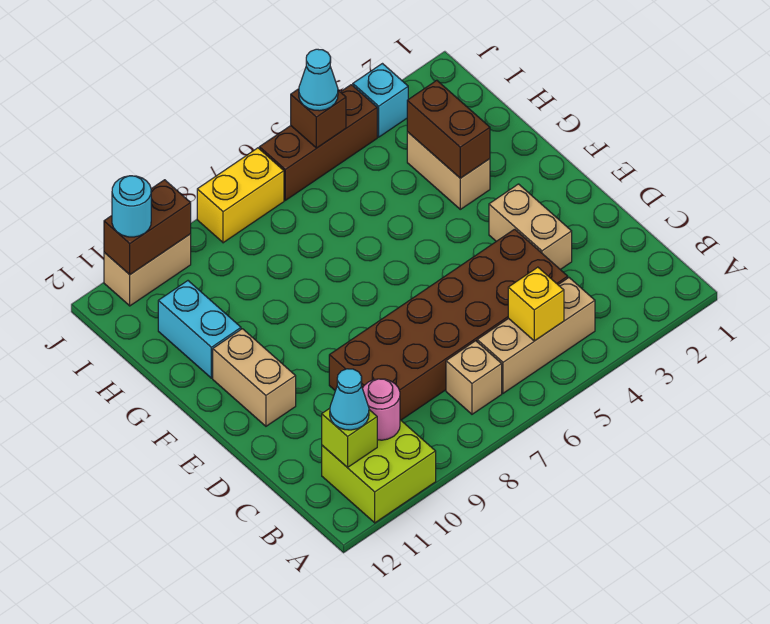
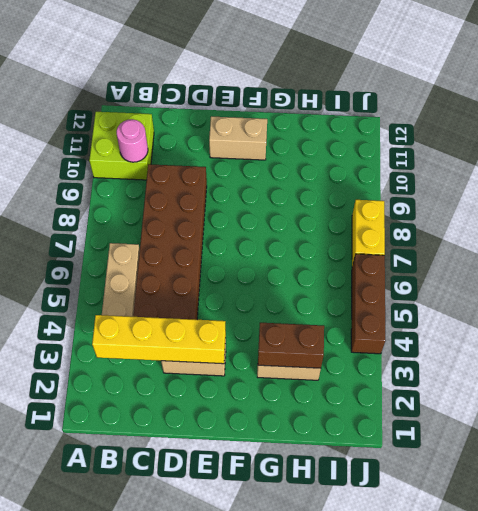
yellow brick B3:E3 level 2 -> none
none -> tan brick B7 level 1
none -> cyan brick G11:H11 level 1
none -> cyan brick J3 level 1

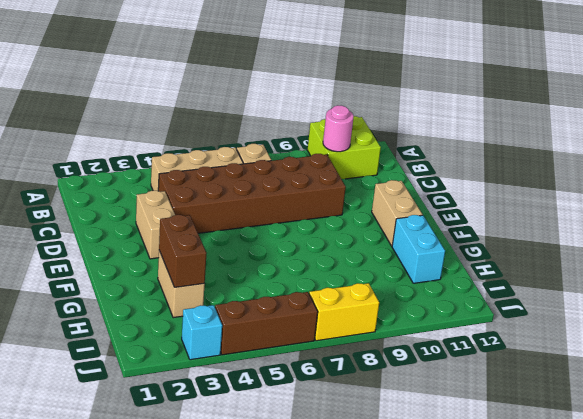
none -> tan brick J10:J11 level 1
none -> yellow brick B5 level 2
none -> lime brick B11 level 2

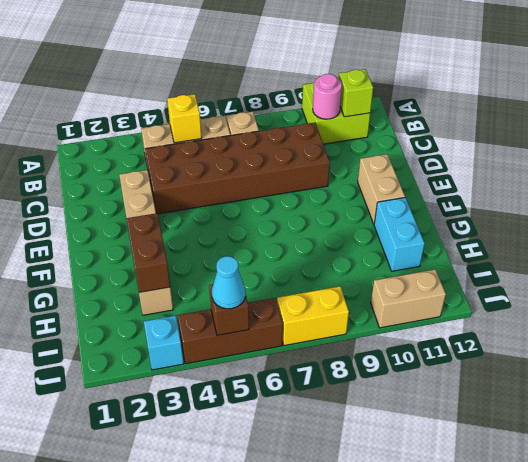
none -> brown brick J10:J11 level 2
none -> cyan cone B11 level 3
none -> cyan round brick J11 level 3

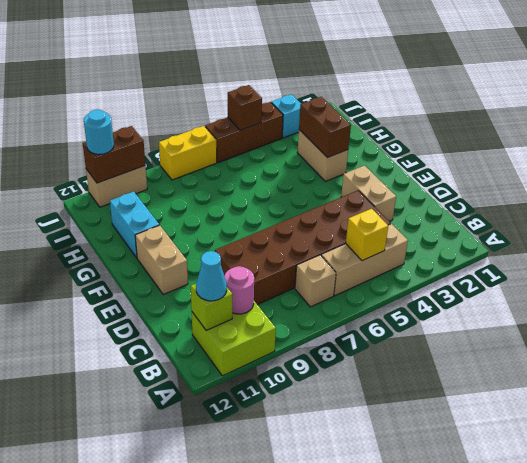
none -> cyan cone J5 level 3

